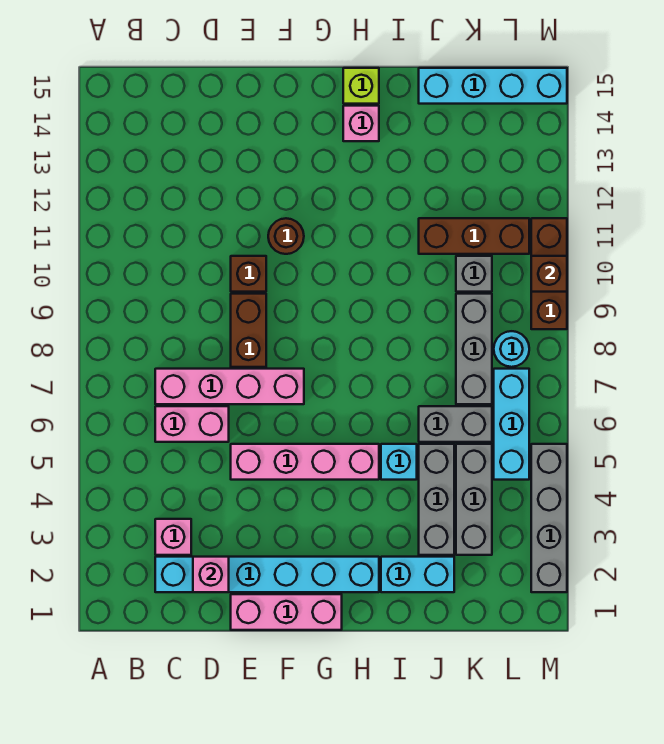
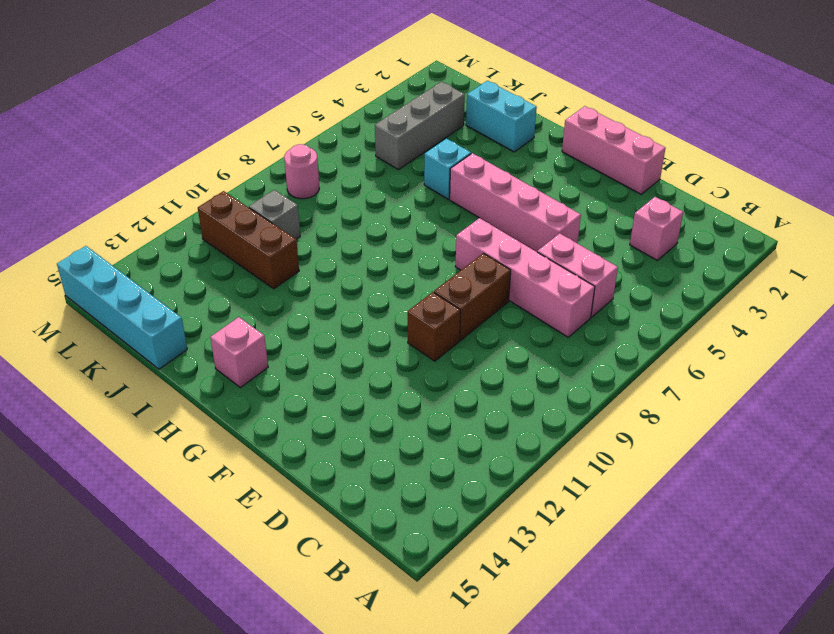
pink round brick L8 level 1 -> cyan round brick L8 level 1
none -> cyan brick C2:H2 level 1
none -> brown round brick F11 level 1
none -> lime brick H15 level 1

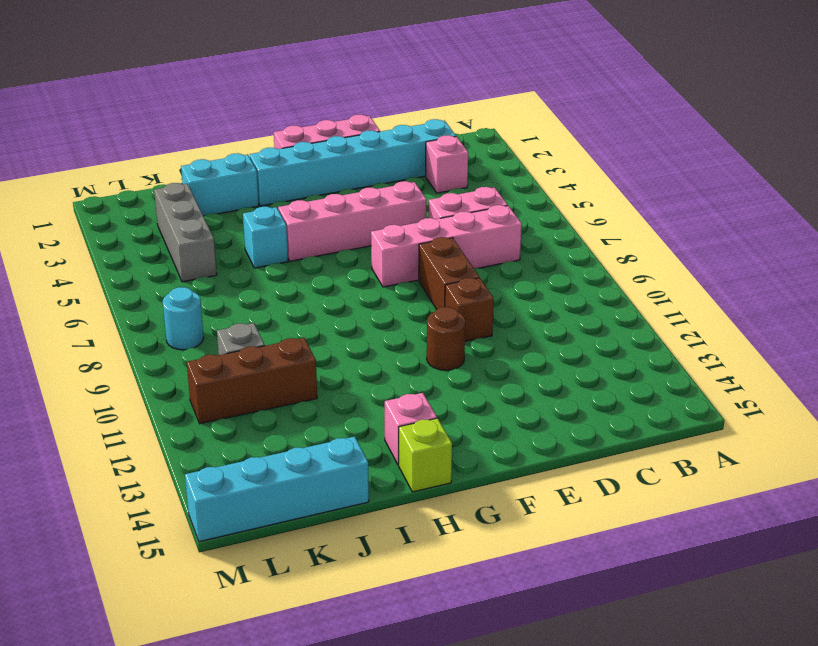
none -> grey brick J3:J5 level 1
none -> grey brick J6:K6 level 1
none -> grey brick K7:K9 level 1

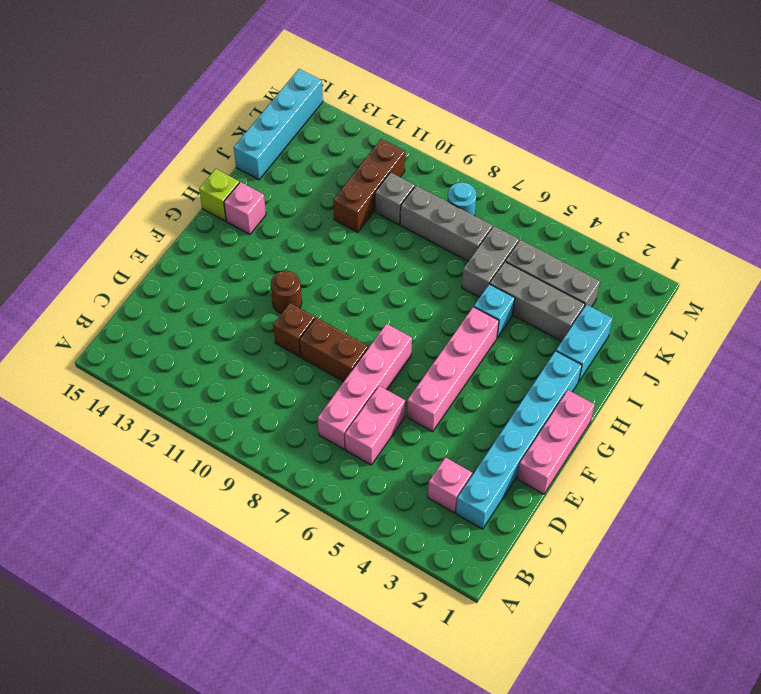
none -> cyan brick L5:L7 level 1
none -> grey brick M2:M5 level 1
none -> brown brick M9:M11 level 1

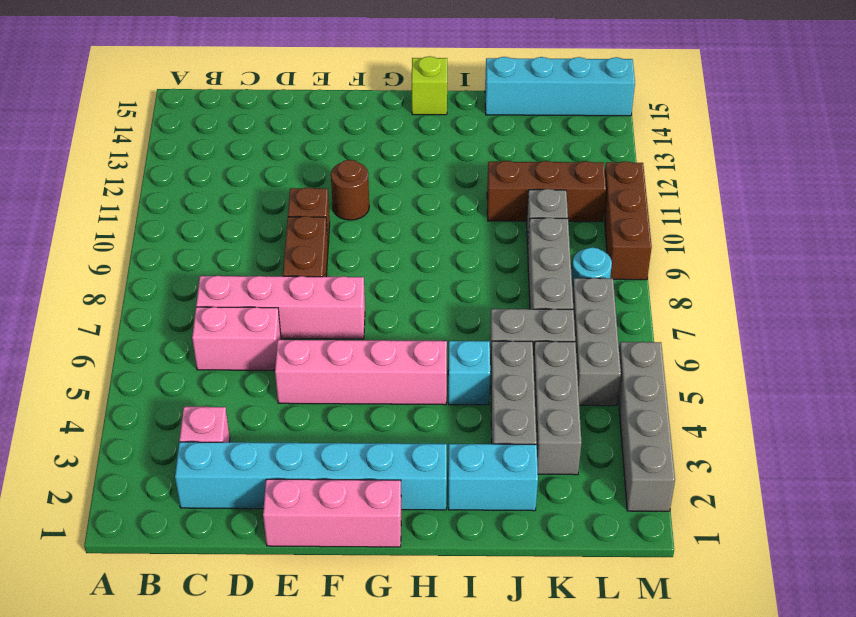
grey brick L5:L7 level 1 -> cyan brick L5:L7 level 1
none -> pink brick H14 level 1
none -> pink brick D2 level 2
none -> brown brick M10 level 2

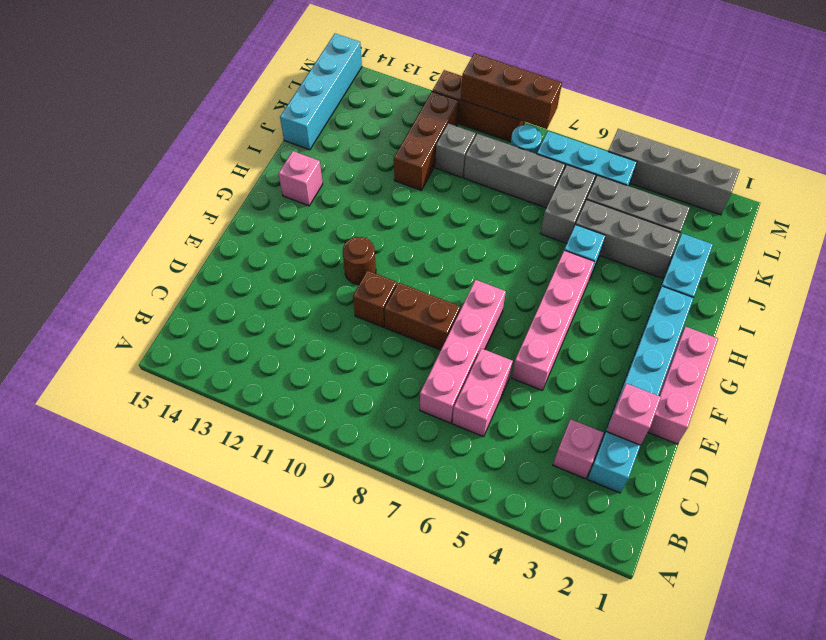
brown brick M8:M10 level 2 -> brown brick M10 level 2
none -> lime brick H15 level 1

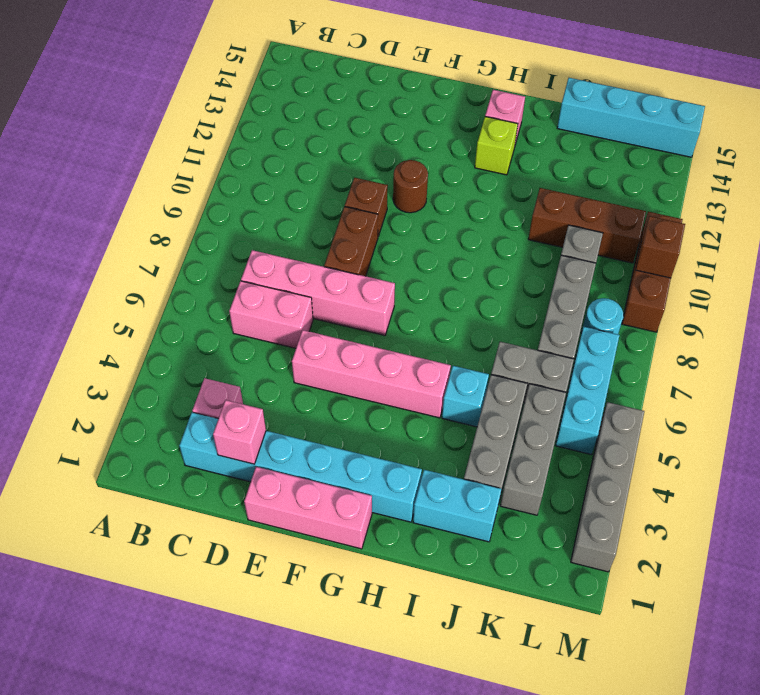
lime brick H13 level 1 -> lime brick H15 level 1

